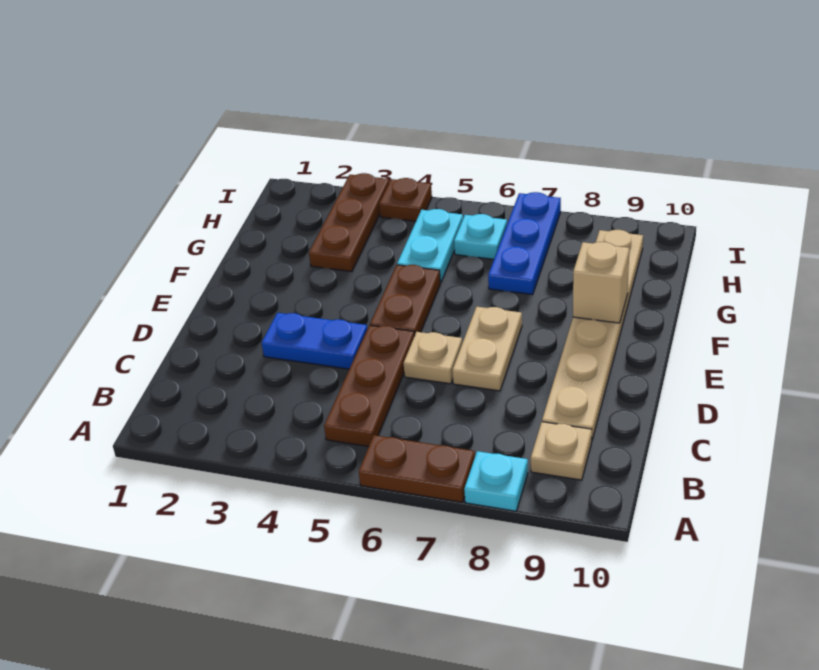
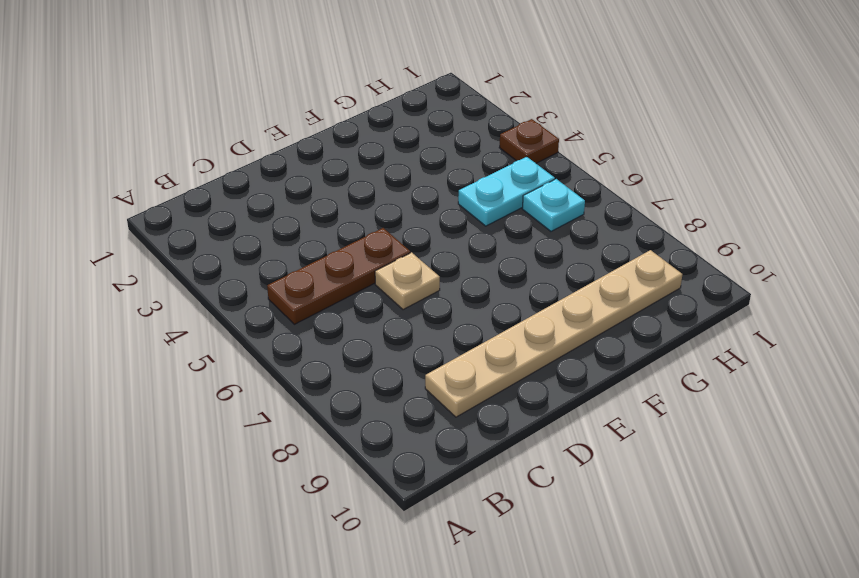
none -> brown plate A6:A7 level 1
none -> cyan plate A8 level 1
none -> tan plate B9 level 1

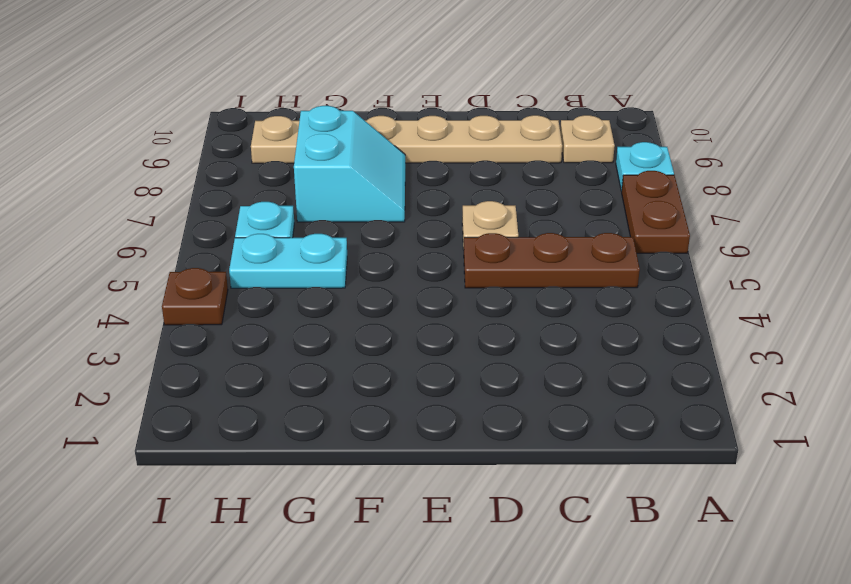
cyan slope F7:G8 level 1 top G -> blue plate G7:I7 level 1
none -> blue plate D3:D4 level 1
none -> tan plate D7:E7 level 1
none -> brown plate E5:F5 level 1

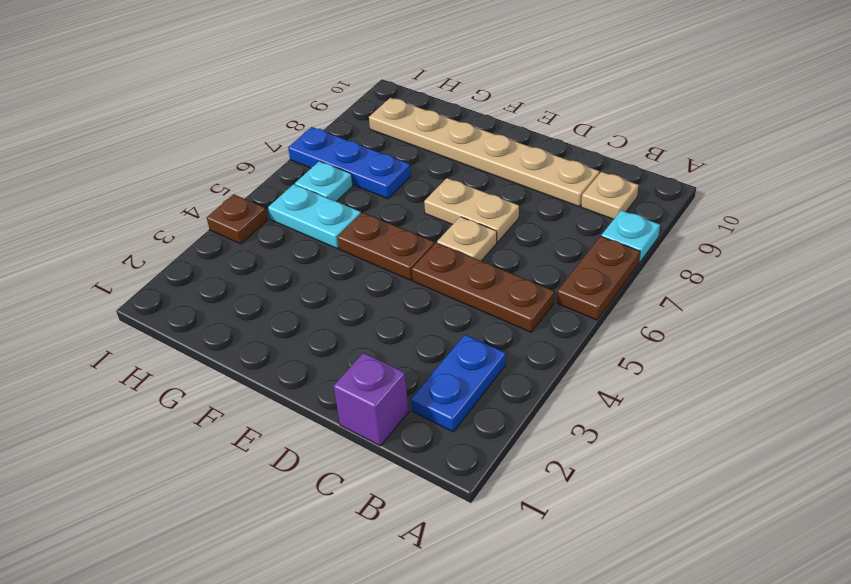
blue plate B2:B3 level 1 -> blue plate D3:D4 level 1
purple brick C1 level 1 -> none
none -> brown plate G3:I3 level 1
none -> tan brick F9 level 2

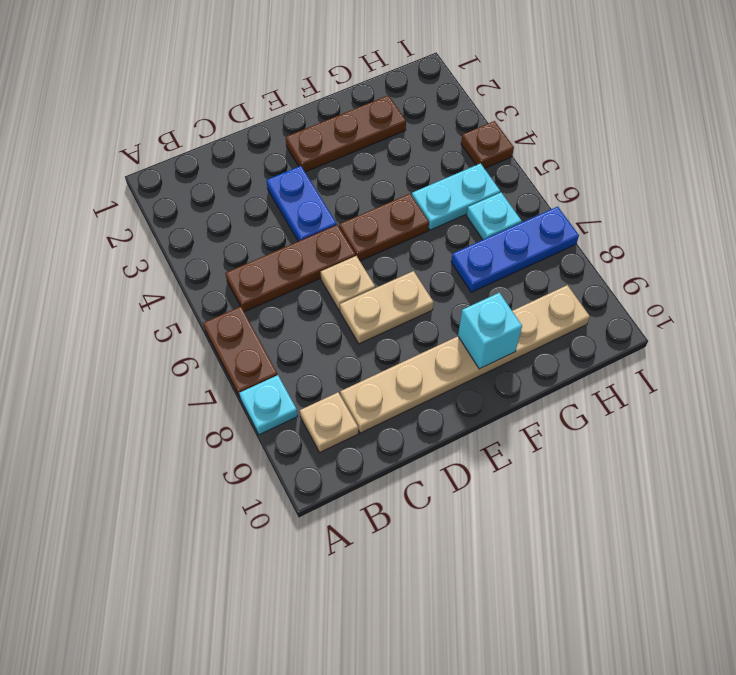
brown plate E2:G2 level 1 -> brown plate G3:I3 level 1
cyan brick F9 level 2 -> tan brick F9 level 2

